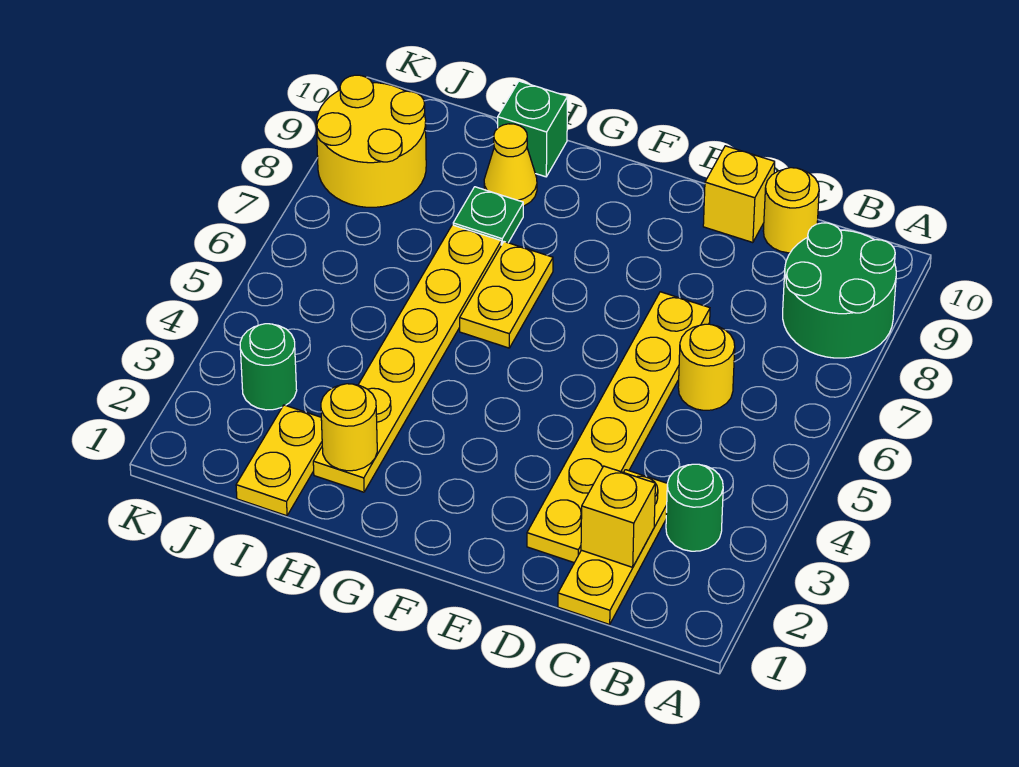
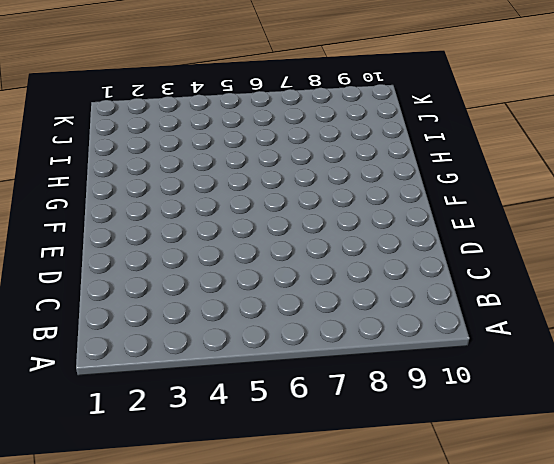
none -> green round brick A8:B9 level 1
none -> green round brick B3 level 1
none -> yellow plate C1:C3 level 1

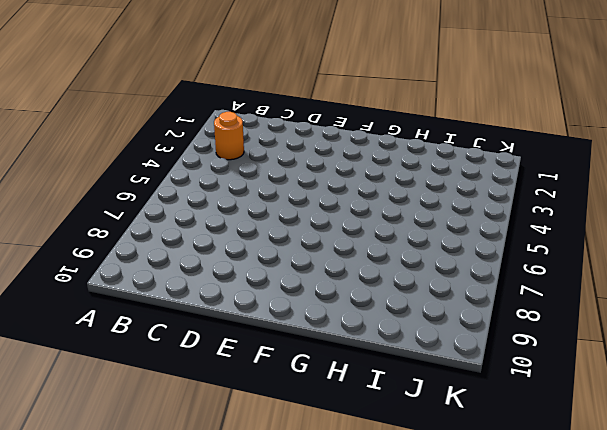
orange round brick B3 level 1 -> green round brick B3 level 1
none -> green round brick A8:B9 level 1
none -> yellow plate C1:C3 level 1
none -> yellow round brick C6 level 1

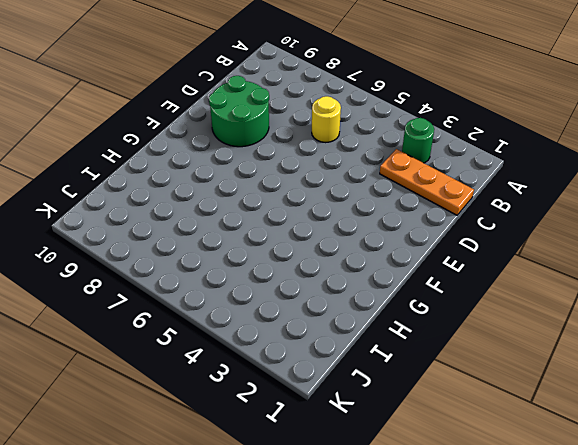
orange plate C1:C3 level 1 -> yellow plate C1:C3 level 1
green round brick D8:E9 level 1 -> green round brick A8:B9 level 1
none -> yellow round brick C10 level 1
none -> yellow plate D2:D7 level 1
none -> yellow brick D10 level 1

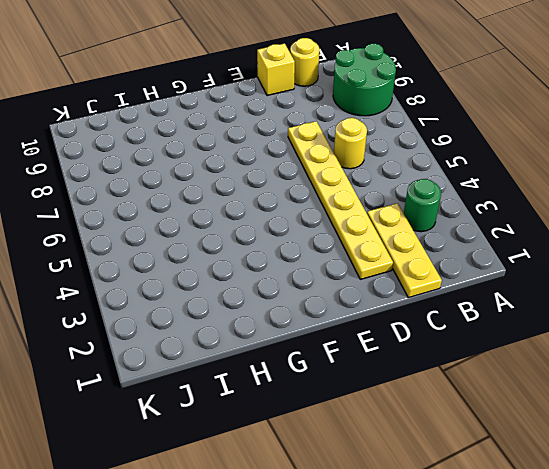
none -> yellow plate G6:G7 level 1
none -> yellow plate H2:H7 level 1
none -> green plate H8 level 1

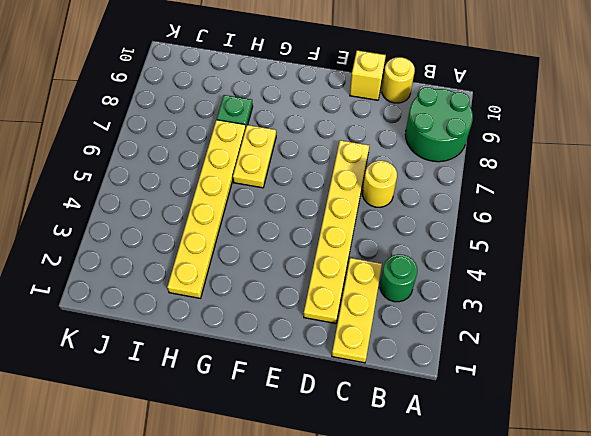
none -> yellow cone H9 level 1
none -> green brick H10 level 1
none -> yellow plate I1:I2 level 1

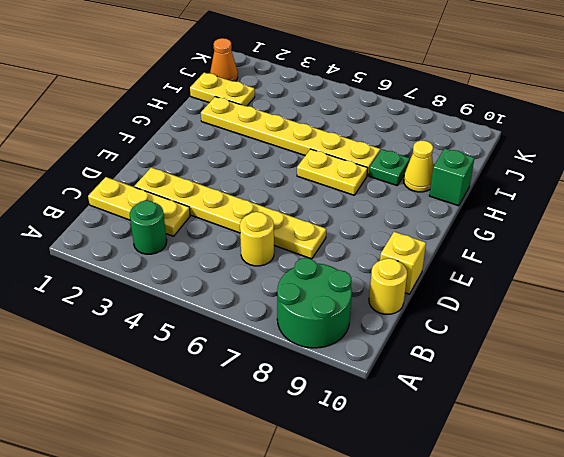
orange cone J1 level 1 -> none
none -> green round brick J3 level 1
none -> yellow round brick J8:K9 level 1
none -> yellow brick C2 level 2

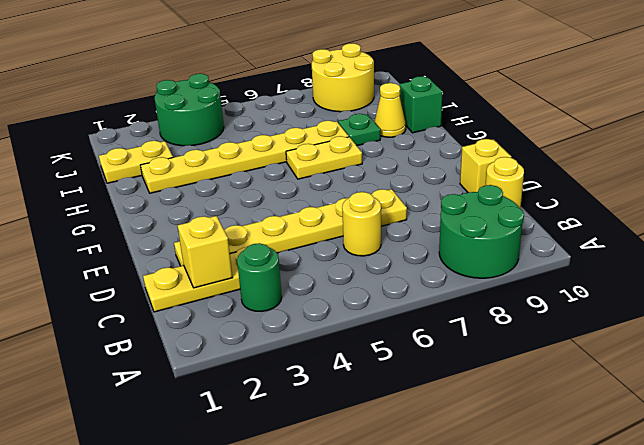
green round brick J3:K4 level 1 -> green round brick J3 level 1
none -> yellow round brick H2 level 2

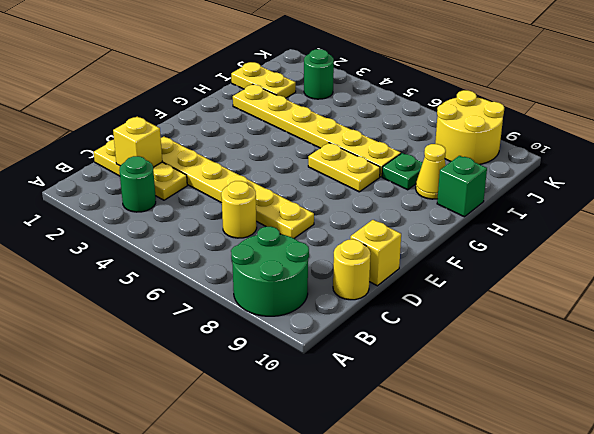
none -> yellow round brick H2 level 2

